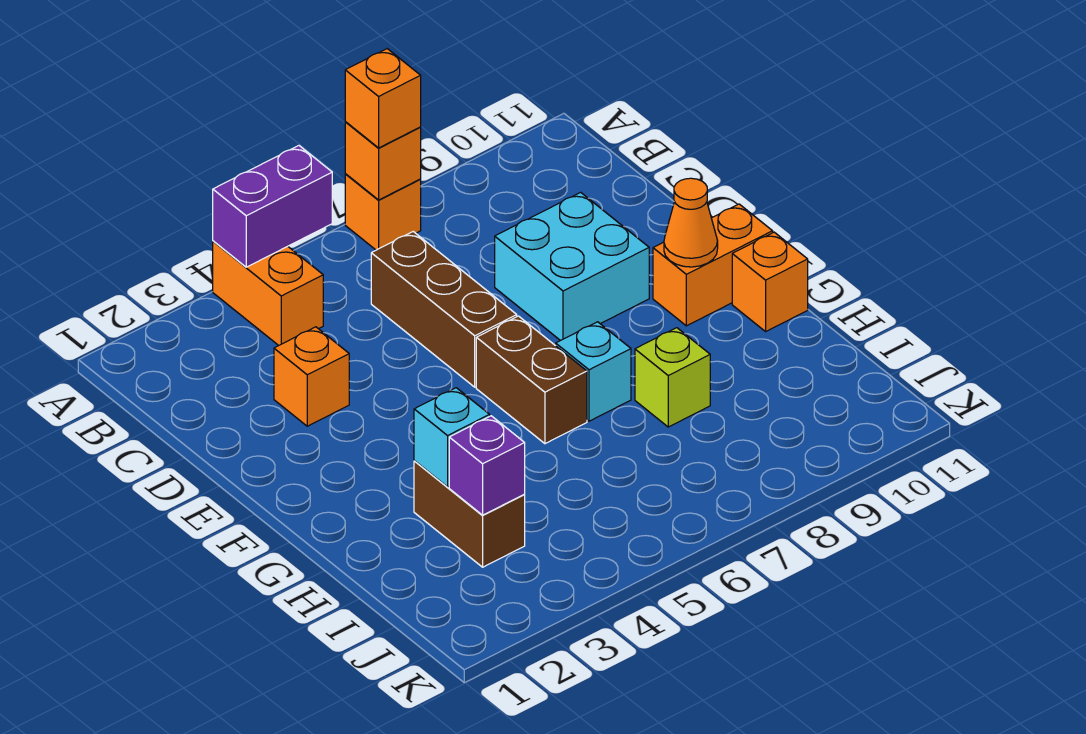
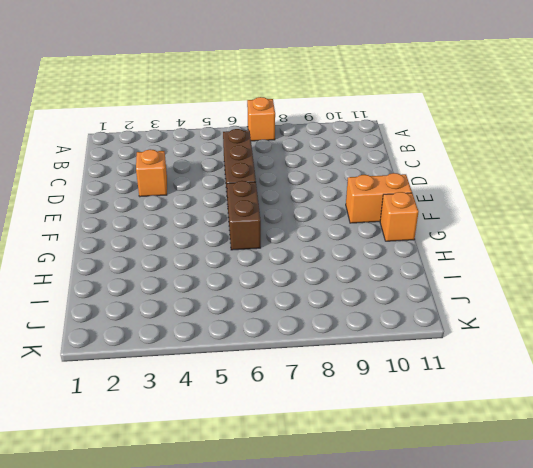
none -> orange brick A4:B4 level 1
none -> cyan brick D8:E9 level 1
none -> cyan brick G7 level 1

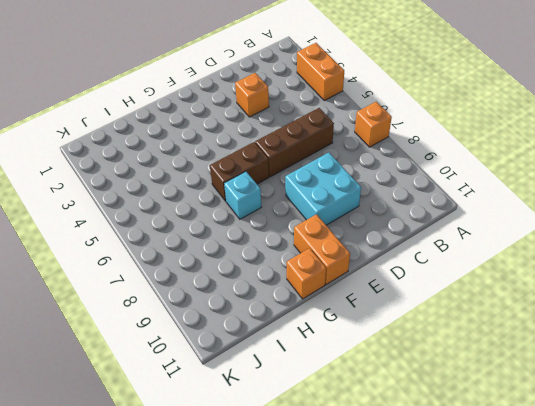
orange brick A3:A4 level 1 -> orange brick A4:B4 level 1
none -> brown brick H3:I3 level 1
none -> lime brick H8 level 1
none -> purple brick A4:A5 level 2

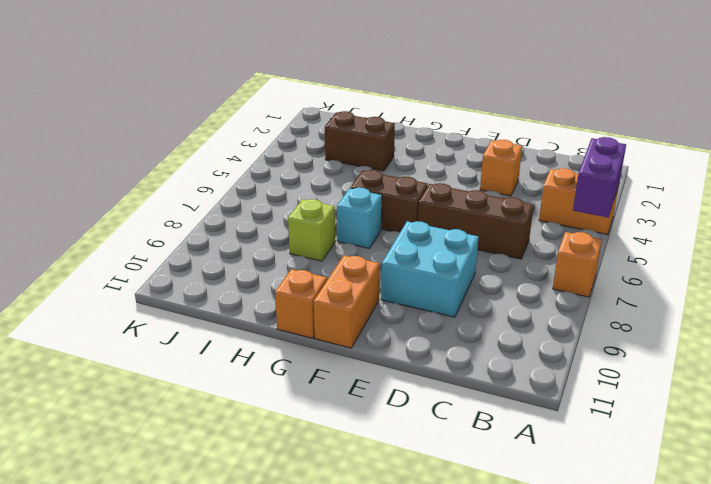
none -> orange brick A7 level 2
none -> orange cone F10 level 2
none -> cyan brick H3 level 2

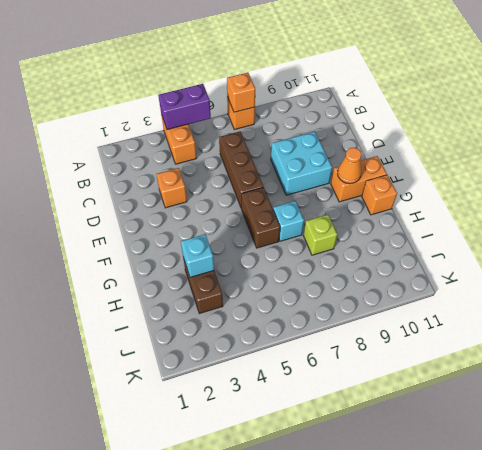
none -> purple brick I3 level 2
none -> orange brick A7 level 3

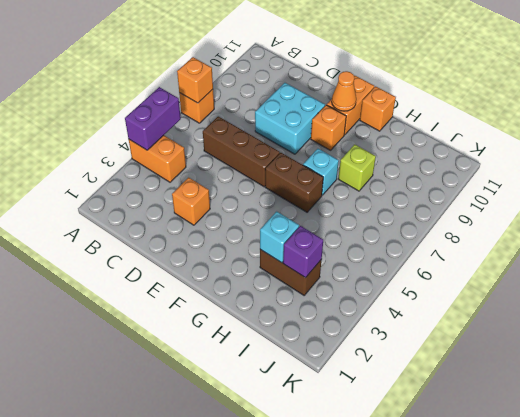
orange brick F9 level 1 -> orange brick A7 level 3

